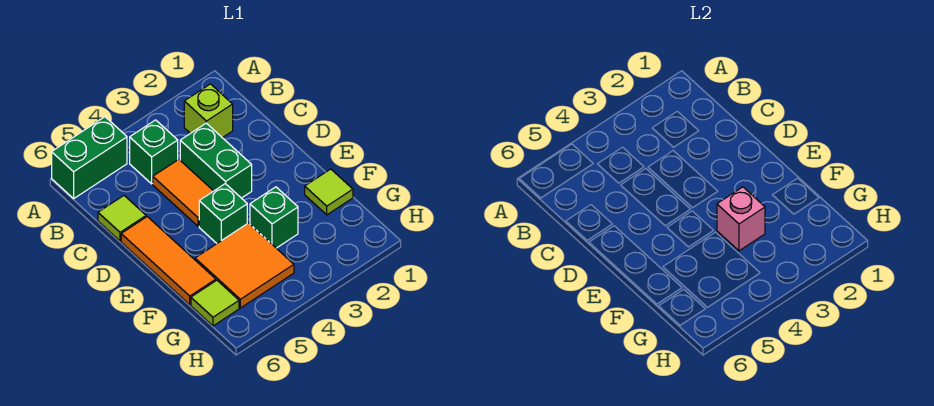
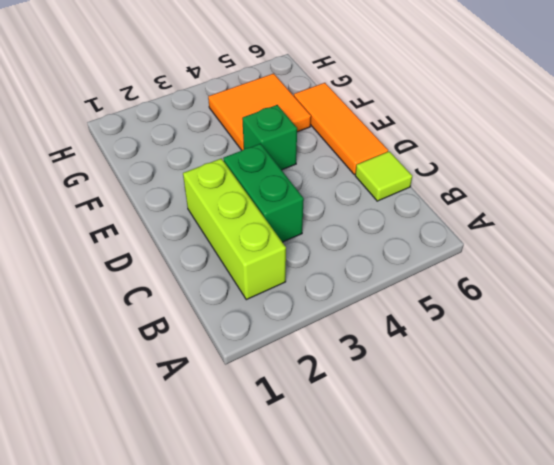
lime brick B2:D2 level 1 -> lime brick B2 level 1
none -> green brick A5:A6 level 1
none -> green brick B4 level 1
none -> orange tile C4:D4 level 1

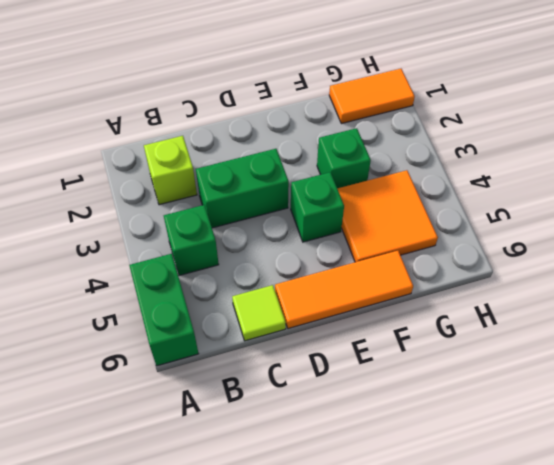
orange tile G1:H1 level 1 -> orange tile C4:D4 level 1
none -> lime tile F1 level 1
none -> lime tile G6 level 1
none -> pink brick F3 level 2

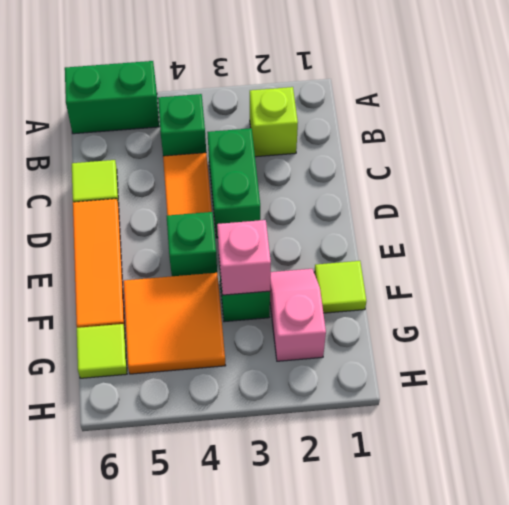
pink slope F2:G2 level 1 top G -> none

